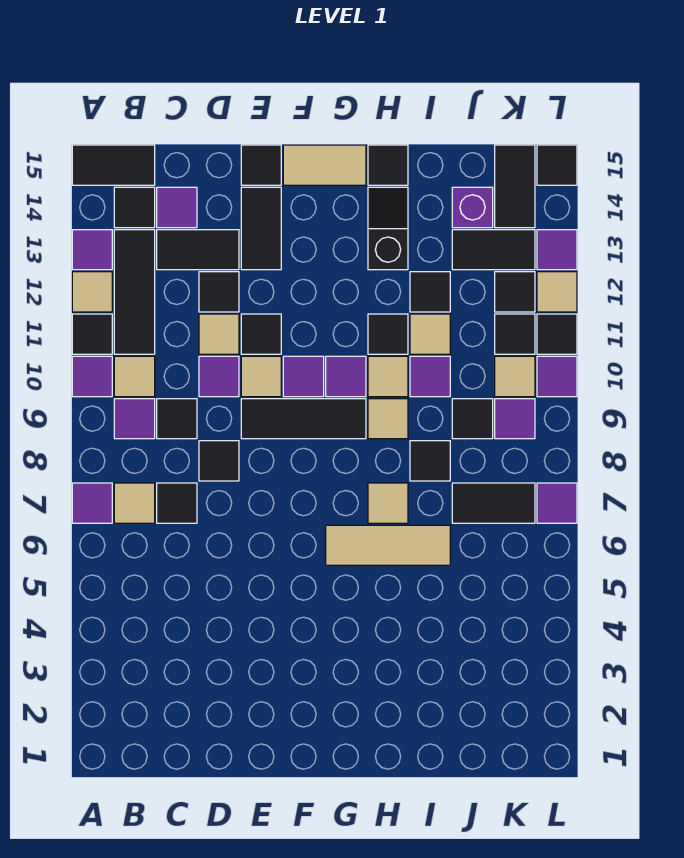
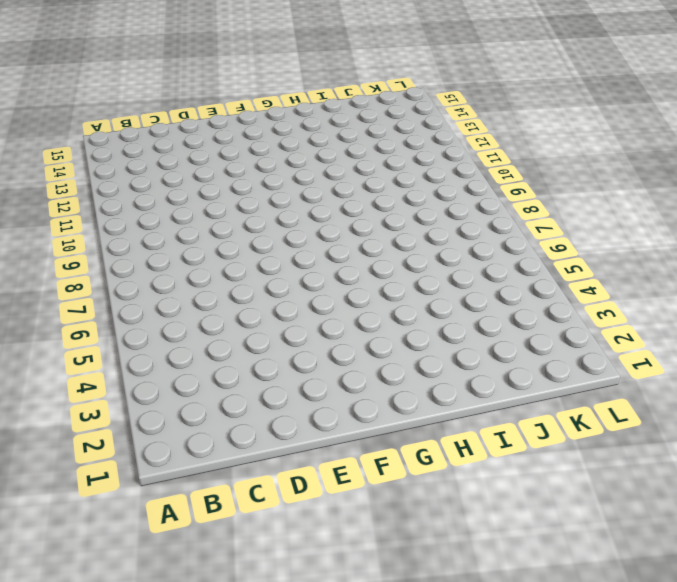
none -> purple tile A7 level 1
none -> purple tile A10 level 1
none -> black tile A11 level 1
none -> tan tile A12 level 1

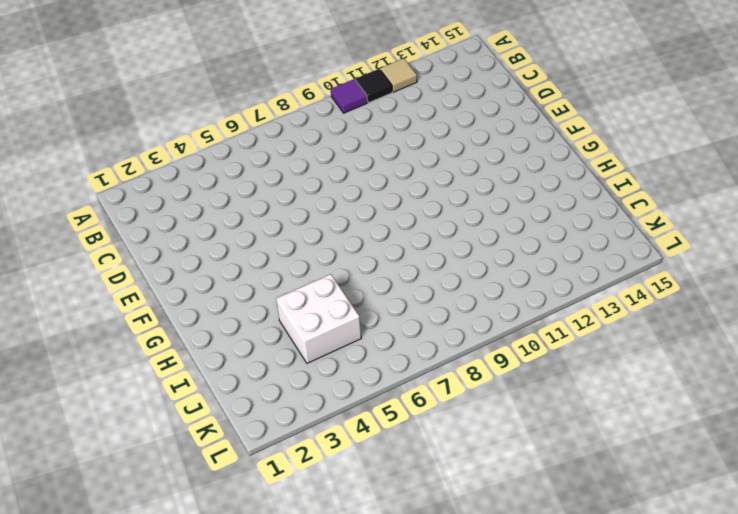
white brick I4:J5 level 1 -> none
none -> purple tile A7 level 1
none -> purple tile A13 level 1
none -> black tile A15:B15 level 1
none -> tan tile B7 level 1

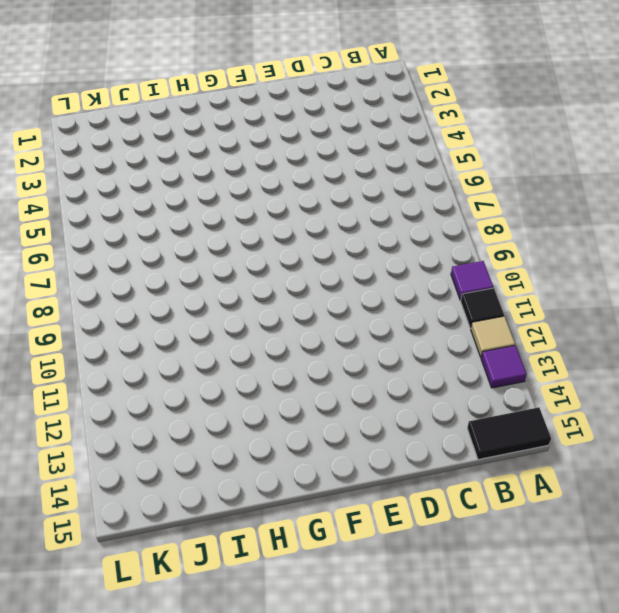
none -> purple tile A7 level 1
none -> tan tile B7 level 1
none -> purple tile B9 level 1
none -> tan tile B10 level 1

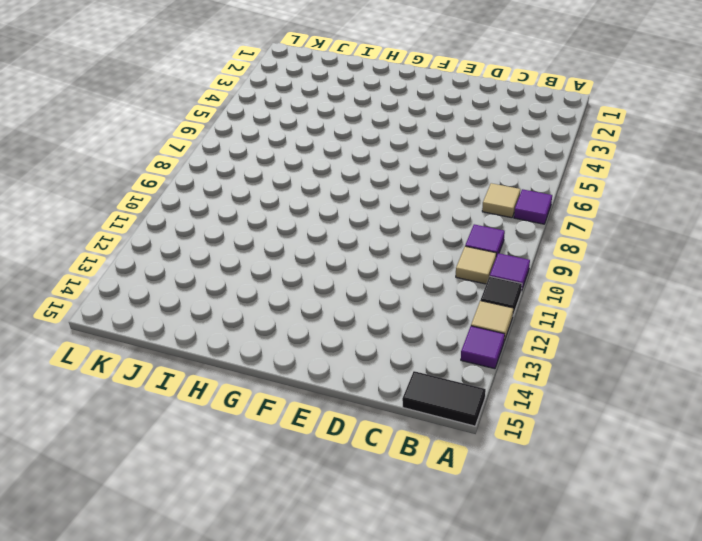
none -> black tile B11:B13 level 1
none -> black tile B14 level 1
none -> black tile C7 level 1
none -> black tile C9 level 1

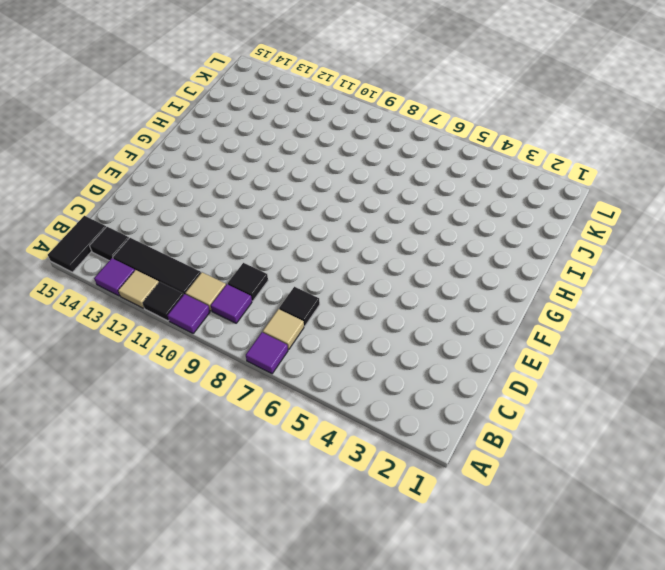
none -> black tile C13:D13 level 1
none -> purple tile C14 level 1
none -> black tile D8 level 1
none -> purple tile D10 level 1

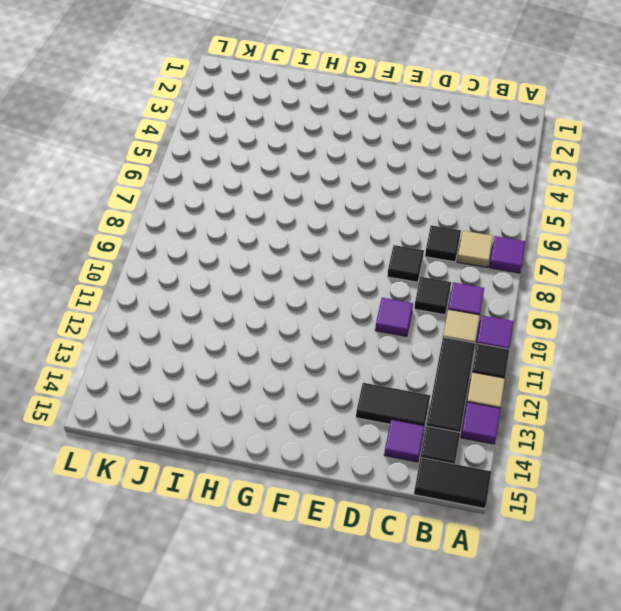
none -> tan tile D11 level 1
none -> black tile D12 level 1
none -> black tile E9:G9 level 1
none -> tan tile E10 level 1

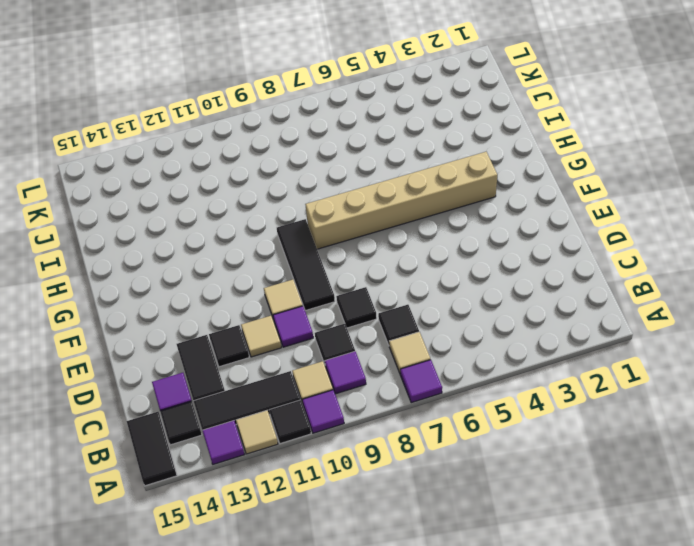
tan brick G3:G8 level 1 -> tan tile G6:I6 level 1
none -> black tile E11 level 1
none -> black tile E13:E14 level 1
none -> black tile E15 level 1
none -> purple tile F10 level 1

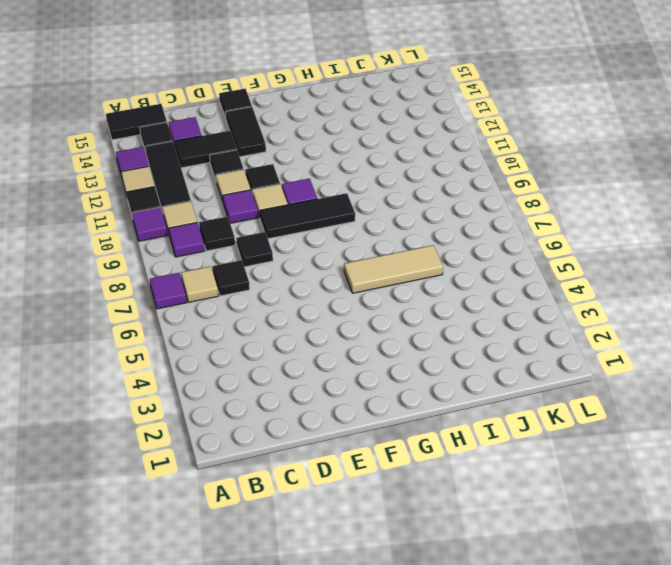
none -> tan tile F15:G15 level 1
none -> purple tile G10 level 1
none -> tan tile H7 level 1
none -> tan tile H9 level 1

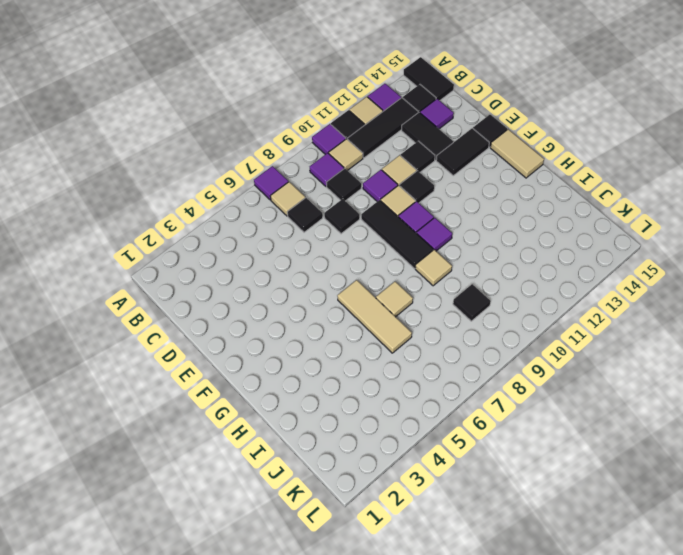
none -> tan tile H10 level 1
none -> black tile H11 level 1
none -> black slope H13:H14 level 1 top 13
none -> black tile H15 level 1

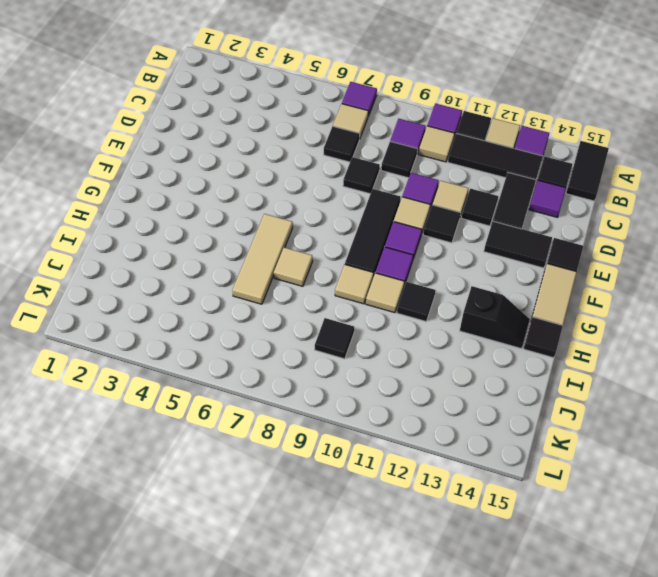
none -> black tile I8 level 1
none -> purple tile I10 level 1
none -> tan tile I11 level 1
none -> black tile I12 level 1

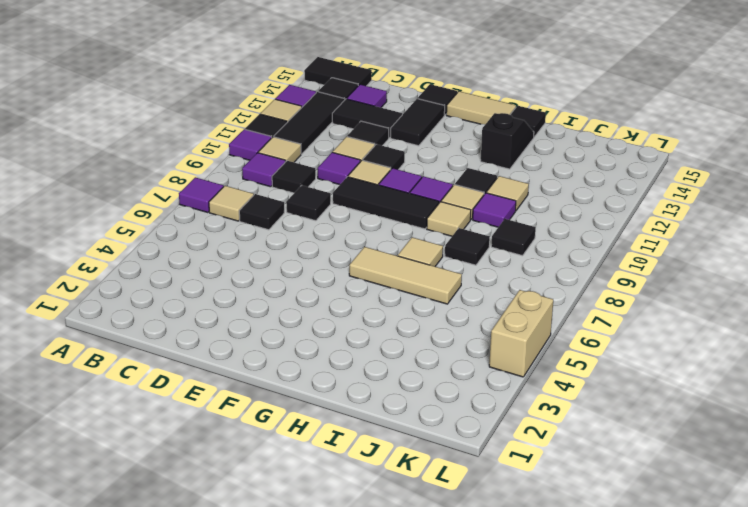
tan brick L4:L5 level 1 -> none
none -> black tile I12 level 1
none -> black tile J7:K7 level 1
none -> black tile J13:K13 level 1
none -> purple brick J14 level 1

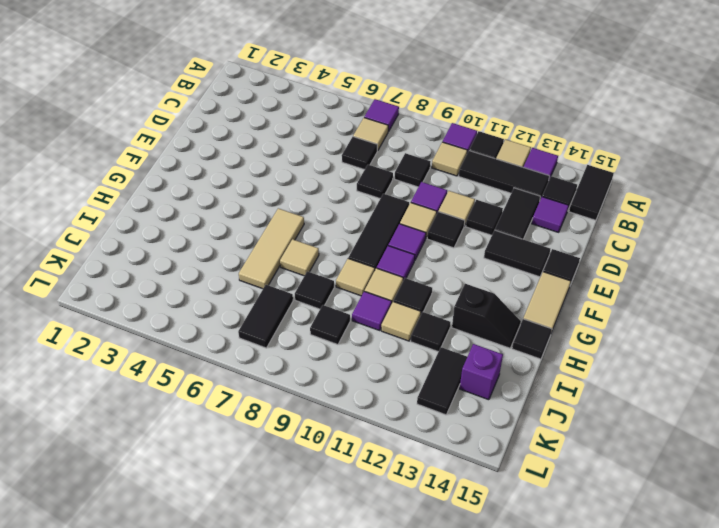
none -> purple tile B9 level 1
none -> purple tile K9 level 1
none -> tan tile K10 level 1
none -> black tile K11 level 1

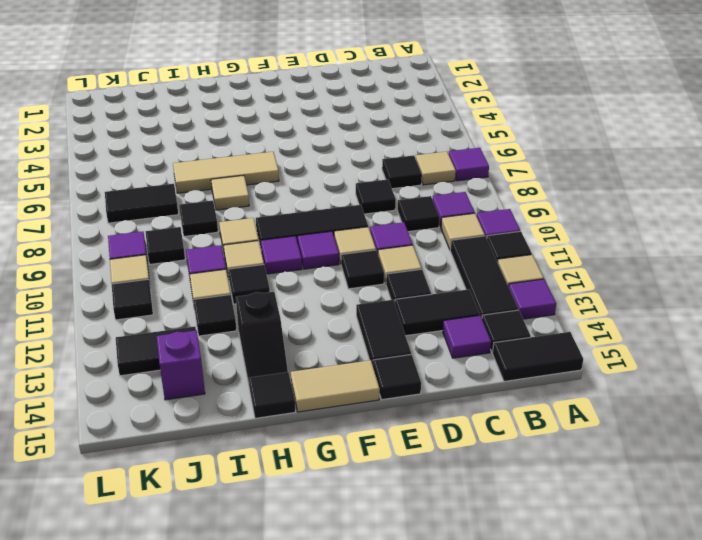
none -> black tile K12 level 1
none -> black tile K14:K15 level 1
none -> purple tile L7 level 1
none -> purple tile L10 level 1

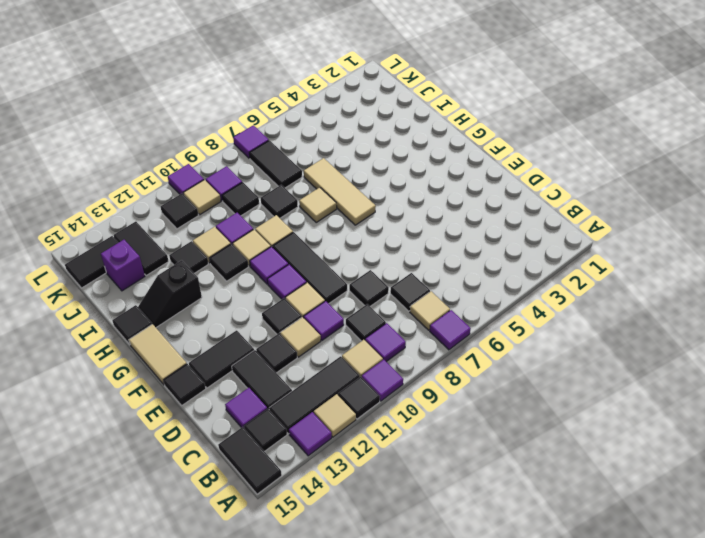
none -> black tile K12 level 1
none -> black tile L11 level 1
none -> tan tile L12 level 1
none -> purple tile L13 level 1

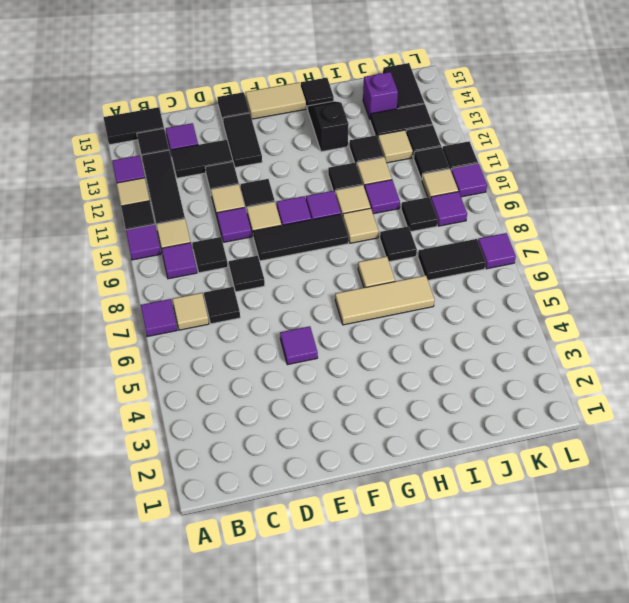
purple tile E5 level 1 -> purple tile L13 level 1
tan tile J12 level 1 -> tan tile L12 level 1
none -> black tile L15 level 1

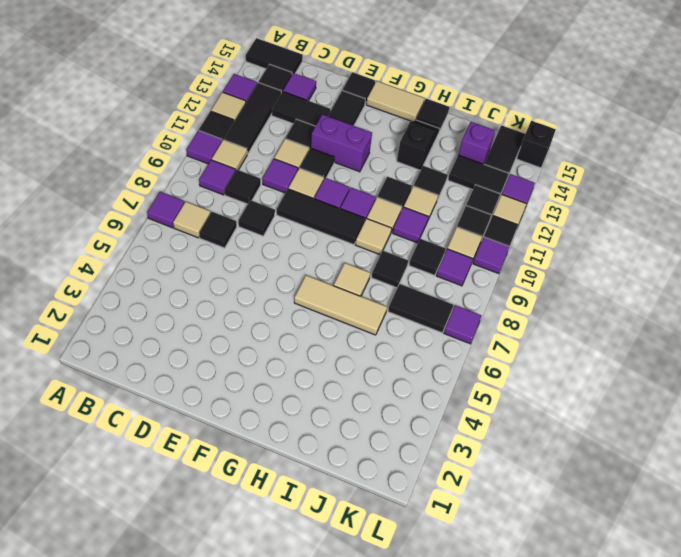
purple brick E12:F12 level 1 -> none
black brick L15 level 1 -> black tile L15 level 1

